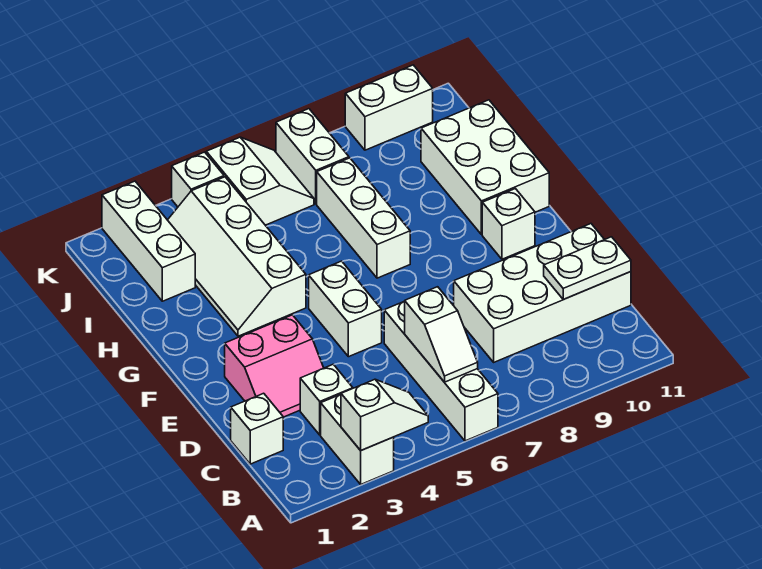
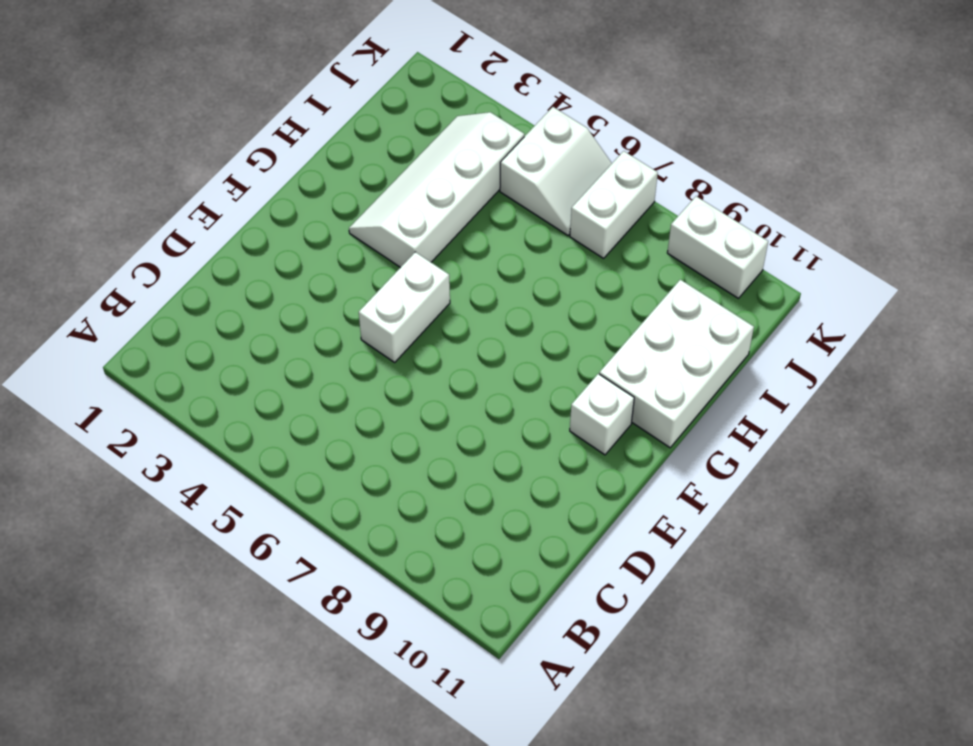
none -> white brick A3:B3 level 1
none -> white brick A6:D6 level 1
none -> white brick C1 level 1

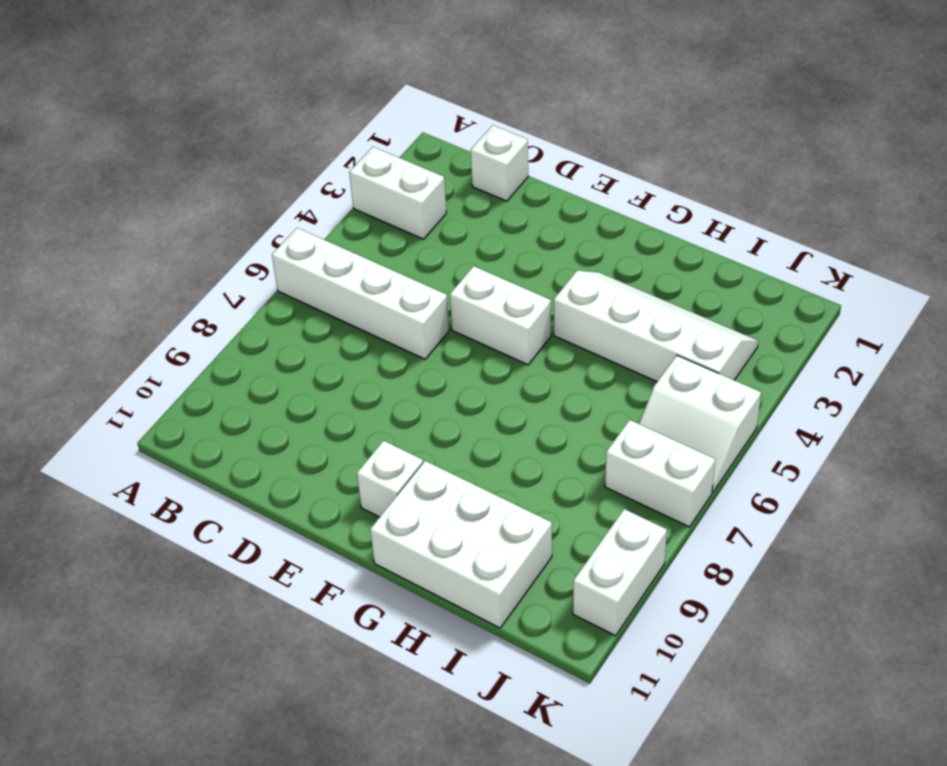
none -> white brick C3 level 1
none -> white brick C8:D11 level 1
none -> pink slope D2:E3 level 1 top E

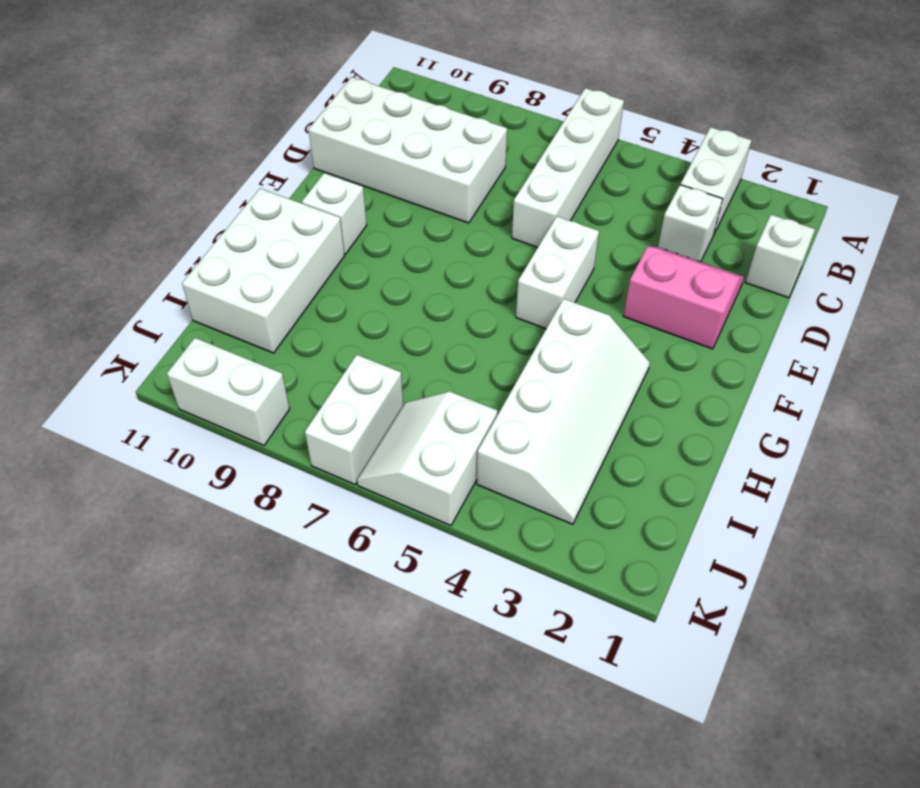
none -> white brick G7:I7 level 1
none -> white brick I2:K2 level 1
none -> white brick K4 level 1

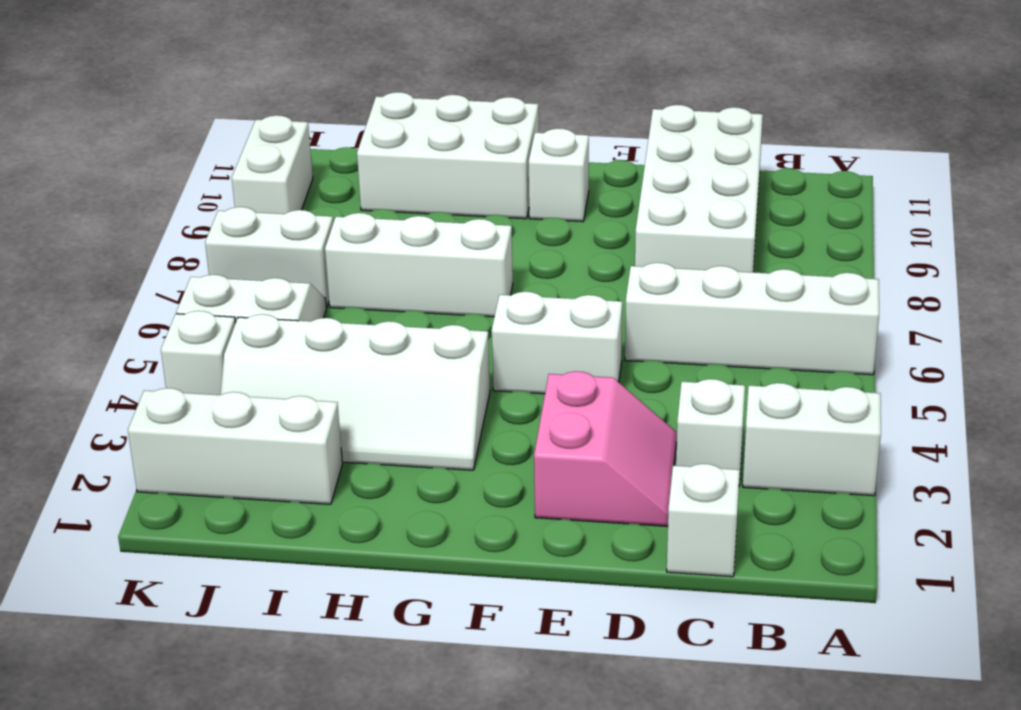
none -> white slope A3:A4 level 2 top 3
none -> white slope B6:C6 level 2 top C
none -> white plate C10:C11 level 2

